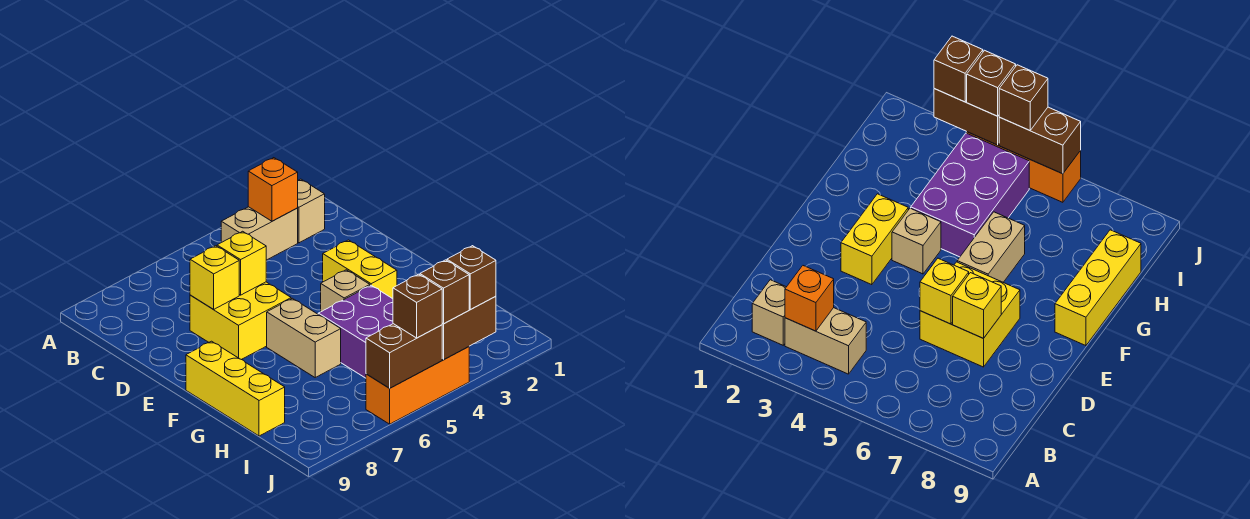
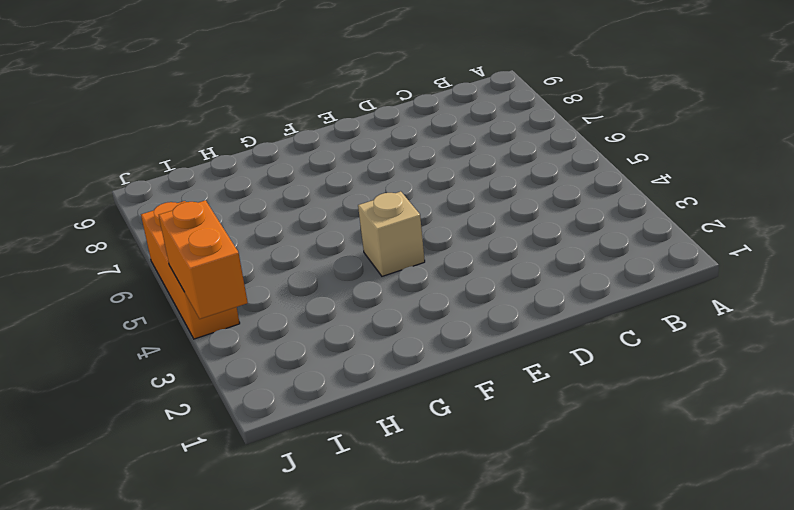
orange brick J3:J4 level 2 -> brown brick J3:J4 level 2
none -> tan brick B2 level 1
none -> tan brick B3:B4 level 1
none -> yellow brick D6:E7 level 1

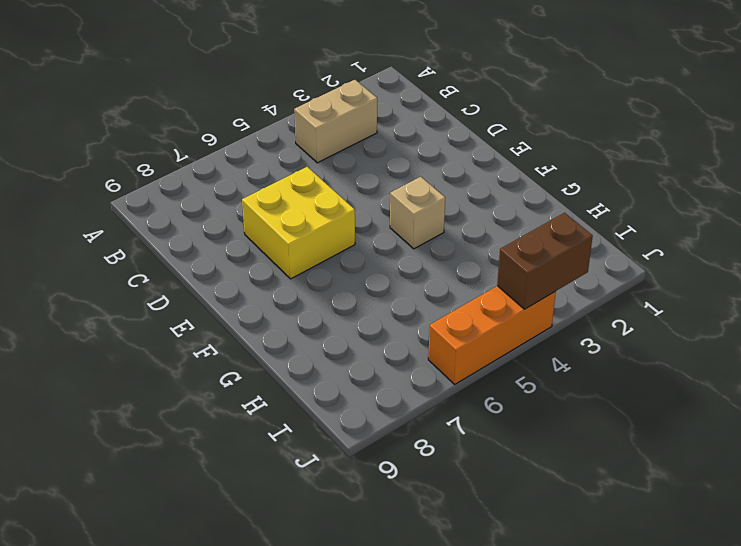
none -> tan brick B2 level 1
none -> yellow brick E3:F3 level 1
none -> tan brick F6:G6 level 1

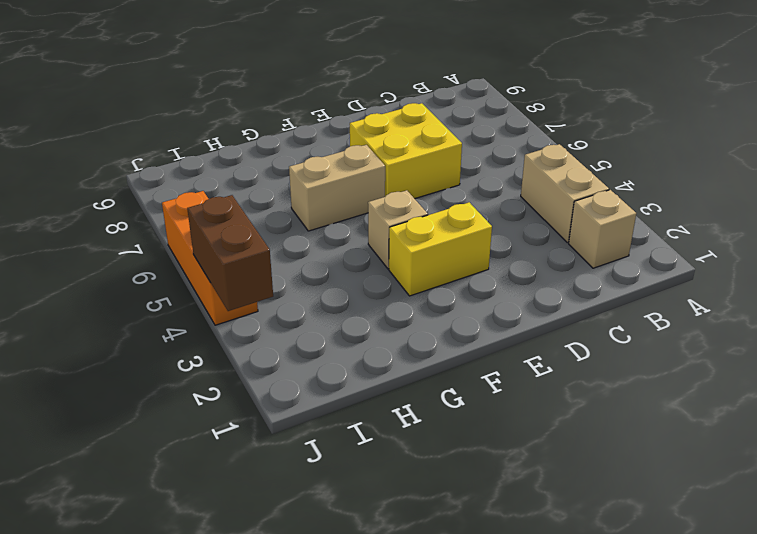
none -> yellow brick F9:H9 level 1
none -> purple brick G4:I5 level 1
none -> orange brick B3 level 2

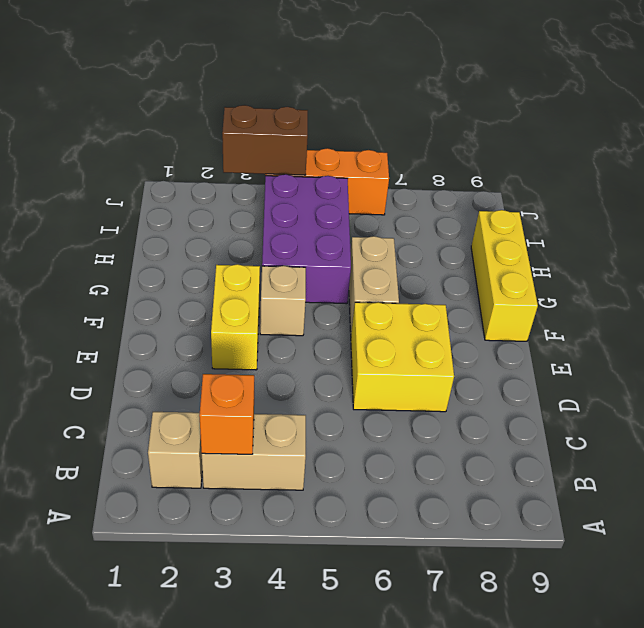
none -> yellow brick D6 level 2
none -> yellow brick D7 level 2
none -> brown brick J5:J6 level 2

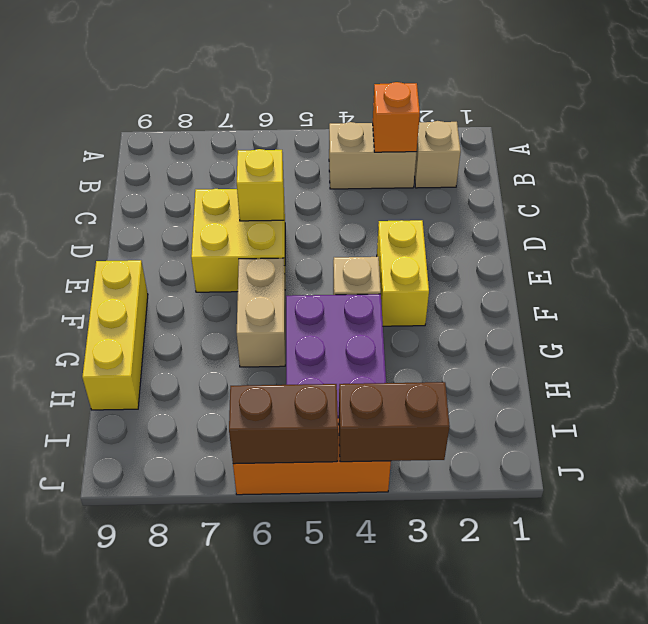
none -> yellow brick D7 level 2
none -> brown brick J3 level 3
none -> brown brick J4 level 3

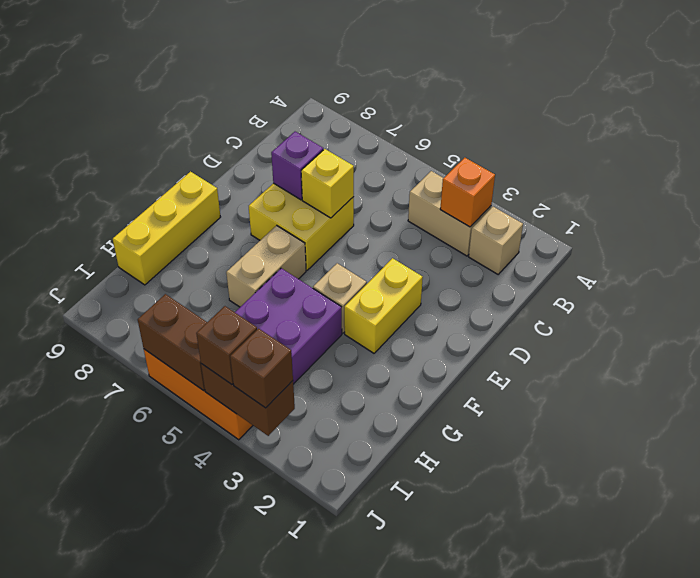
purple brick D7 level 2 -> yellow brick D7 level 2
none -> brown brick J5 level 3

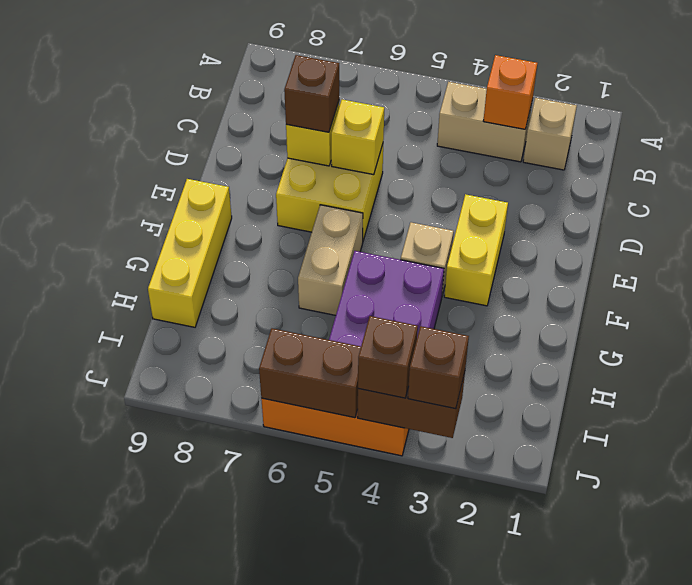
brown brick D7 level 3 -> brown brick J5 level 3

